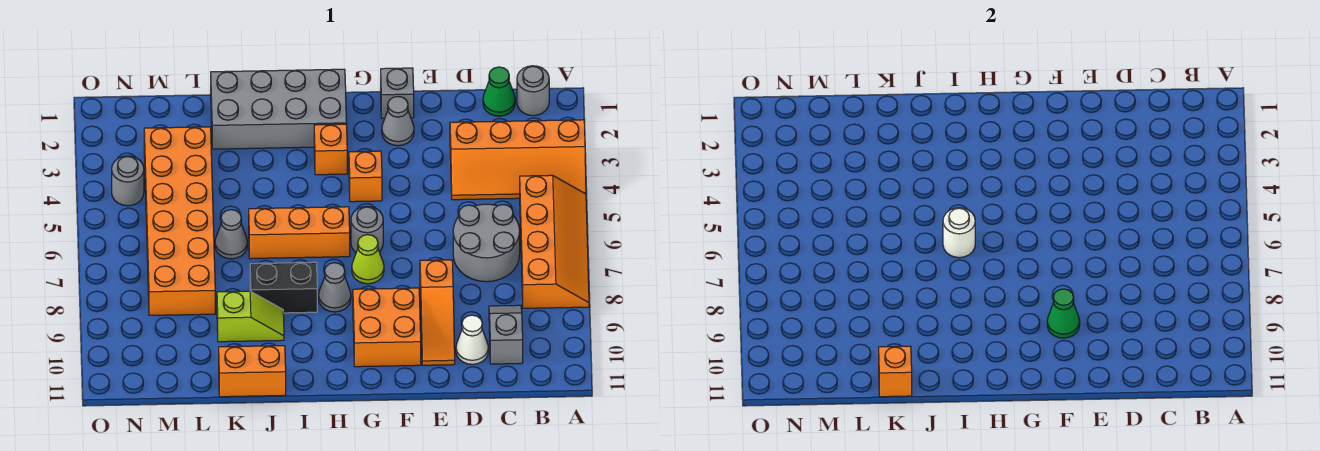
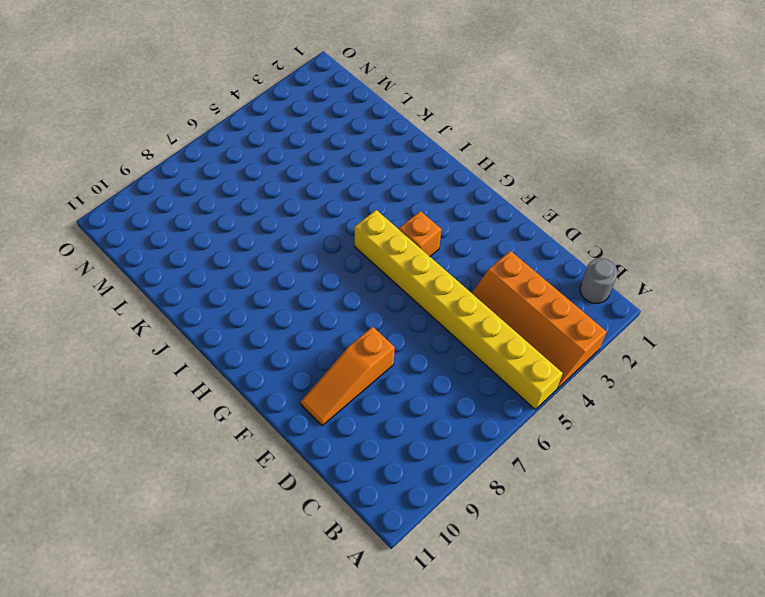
yellow brick A5:H5 level 1 -> orange slope A5:B8 level 1 top B
none -> green cone C1 level 1
none -> grey round brick C6:D7 level 1
none -> grey slope C9:C10 level 1 top 10

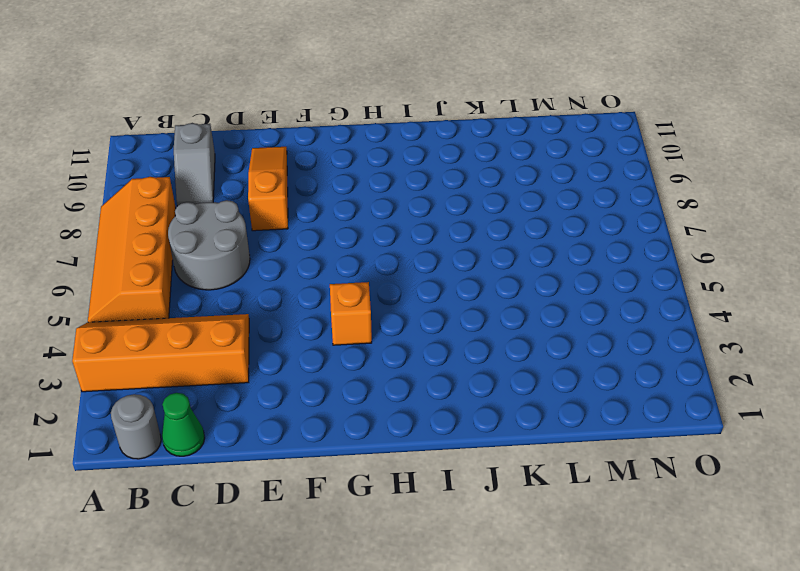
none -> white cone D10 level 1
none -> grey brick F1 level 1
none -> grey cone F2 level 1

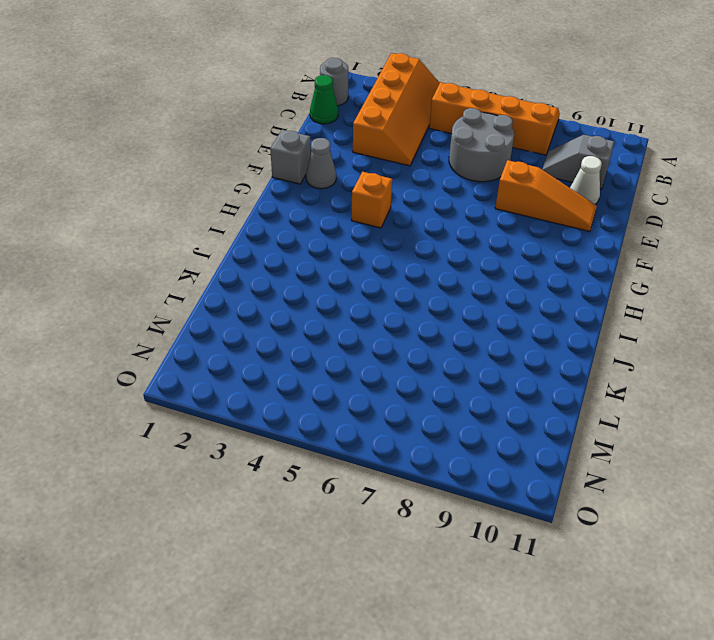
none -> orange brick F9:G10 level 1
none -> grey round brick G6 level 1
none -> lime cone G7 level 1

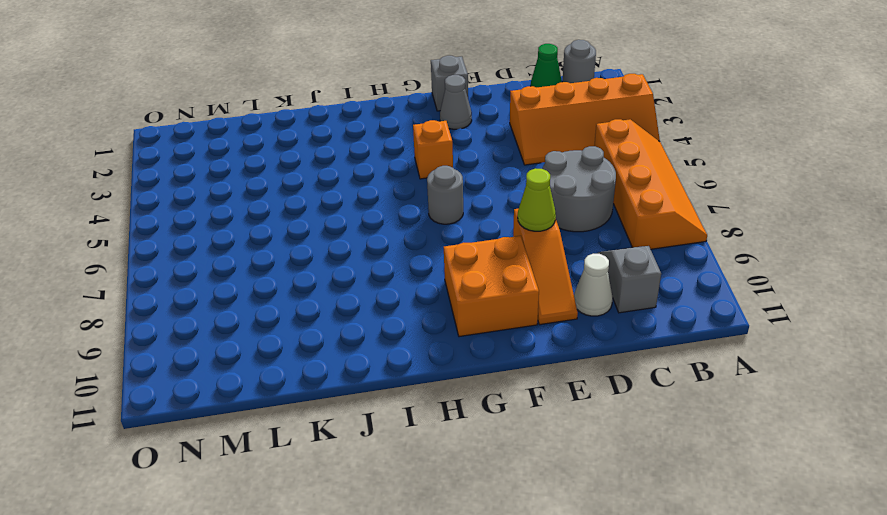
lime cone E8 level 2 -> lime cone G7 level 1
none -> grey brick H1:K2 level 1
none -> orange brick H3 level 1
none -> orange brick H6:J6 level 1

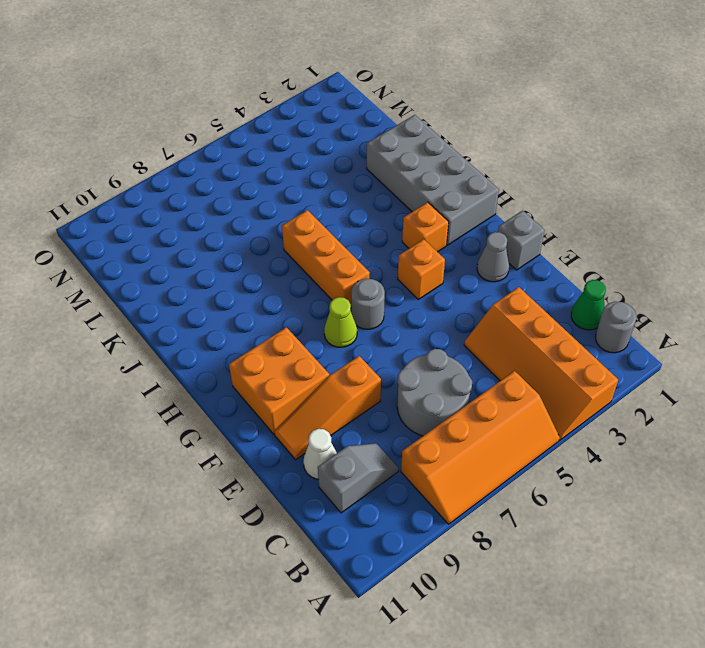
none -> grey cone H8 level 1
none -> black brick I8:J8 level 1
none -> lime slope J9:K9 level 1 top K

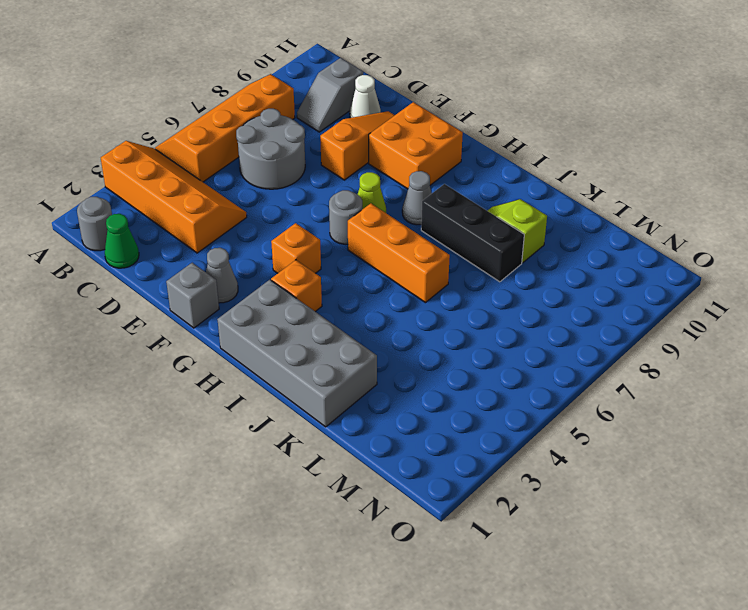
black brick I8:K8 level 1 -> black brick I8:J8 level 1
none -> orange brick J11:K11 level 1
none -> grey cone K6 level 1
none -> orange brick L3:M8 level 1

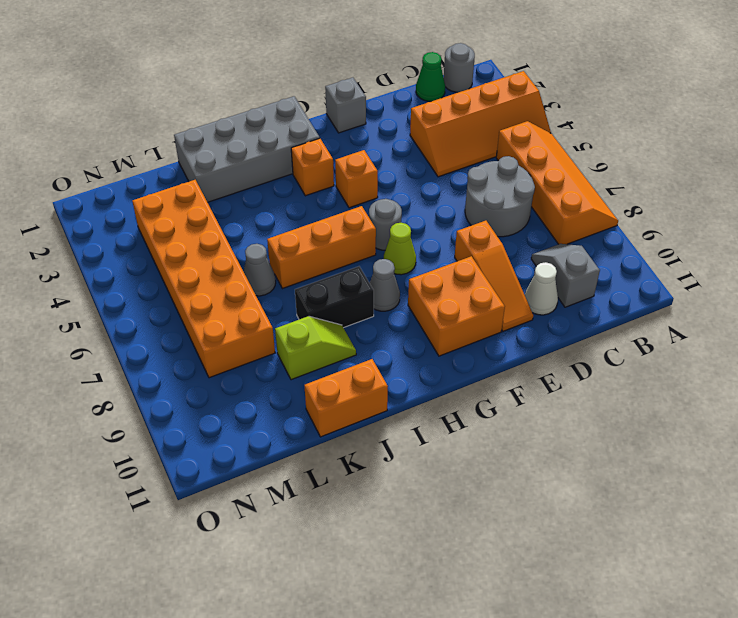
none -> grey cone F2 level 1
none -> grey round brick N4 level 1
none -> green cone F9 level 2

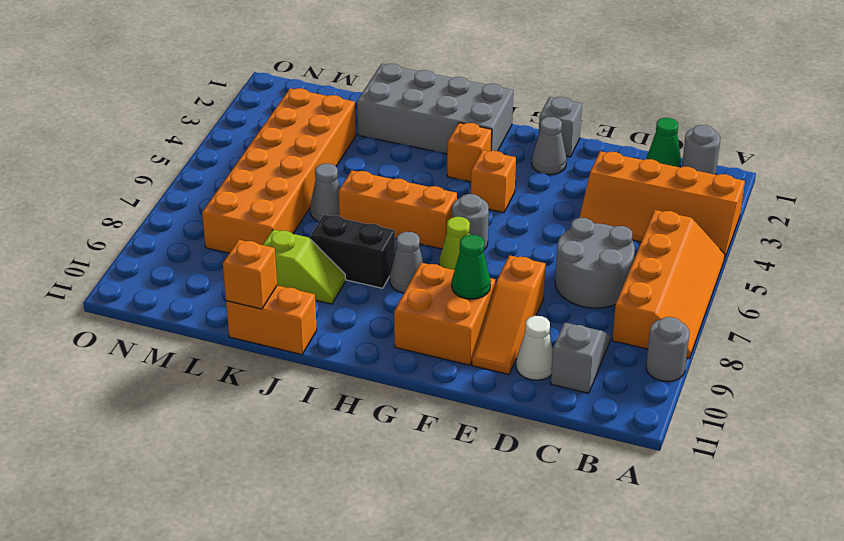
grey round brick A9 level 1 -> grey round brick N4 level 1
none -> white round brick I6 level 2

